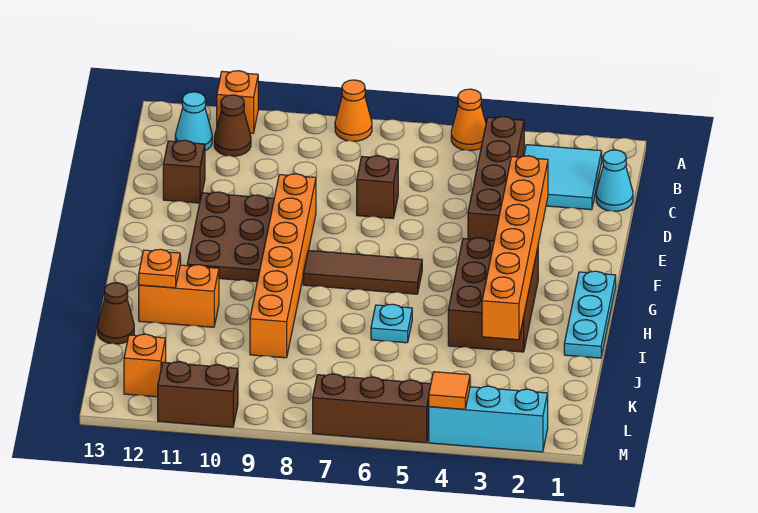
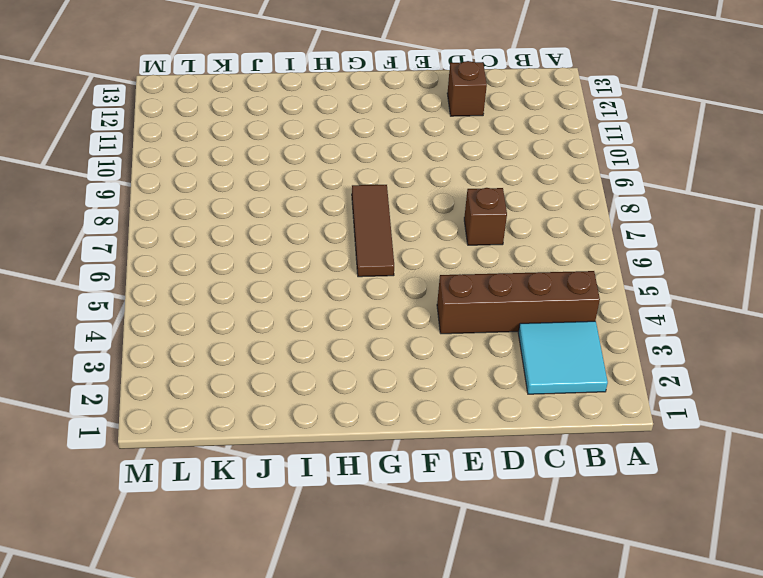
none -> orange cone A5 level 1
none -> orange cone A8 level 1
none -> orange brick A11 level 1

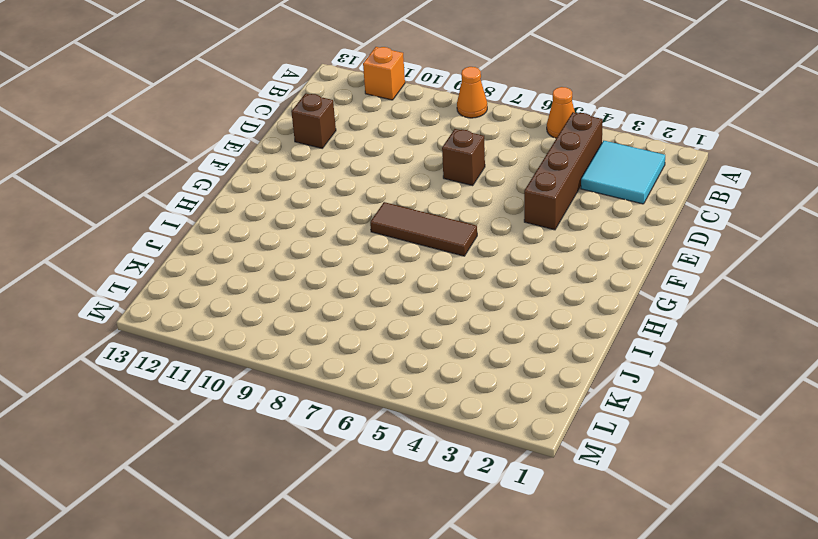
none -> brown cone B11 level 1
none -> cyan cone B12 level 1
none -> cyan cone C1 level 1

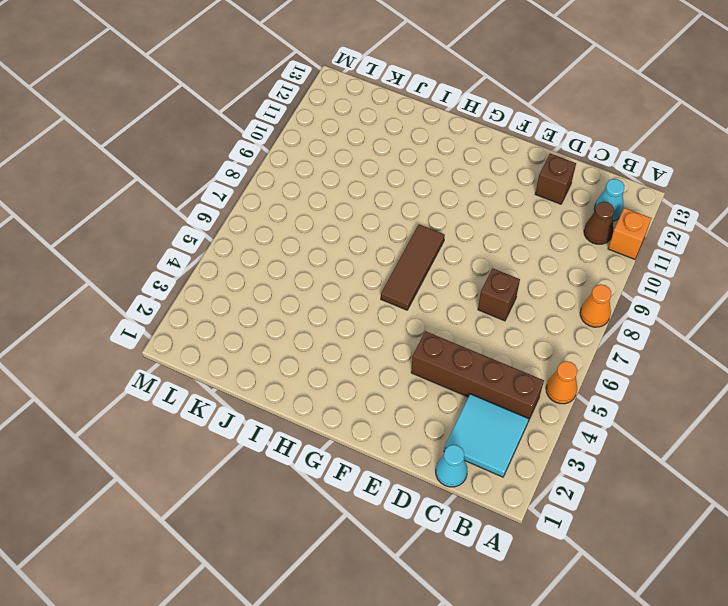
none -> orange brick E9:J9 level 1
none -> brown plate E10:G11 level 1
none -> cyan plate G1:I1 level 1

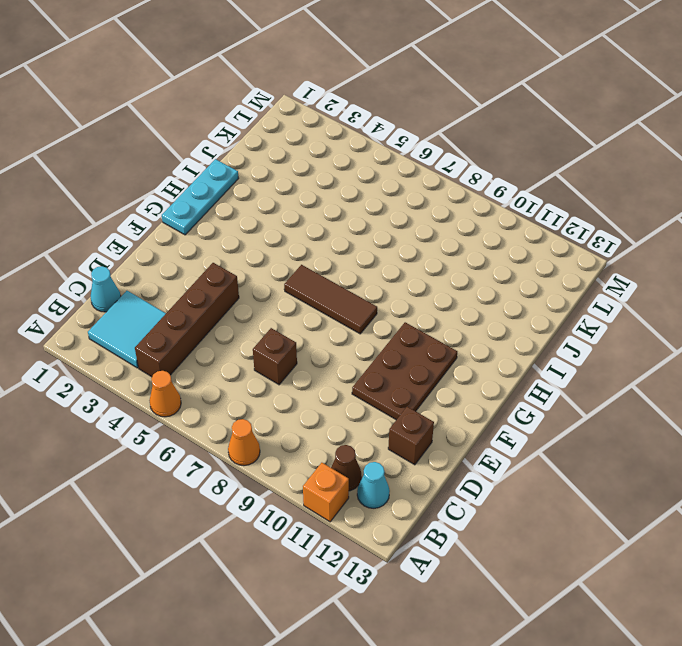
none -> orange brick E9:J9 level 1
none -> brown brick G3:I4 level 1
none -> cyan plate I6 level 1

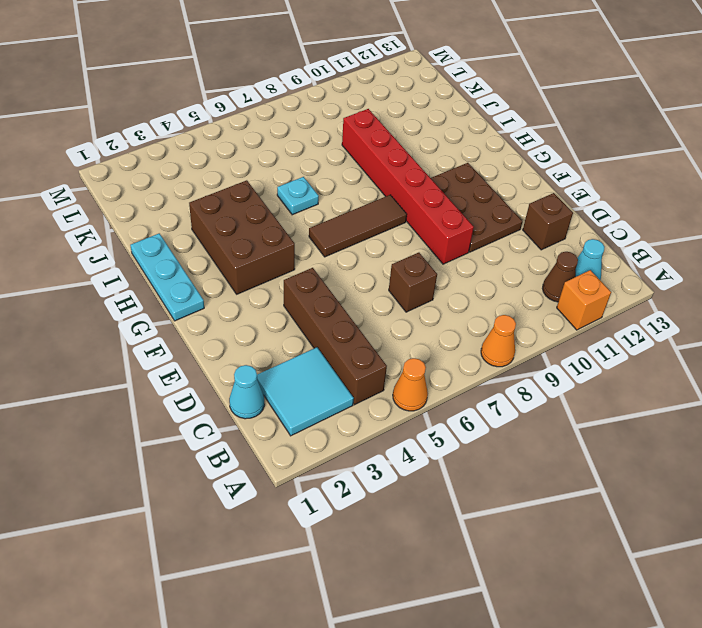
red brick E9:J9 level 1 -> orange brick E9:J9 level 1
none -> orange brick I11:I12 level 1
none -> brown cone J13 level 1
none -> orange brick L12 level 1

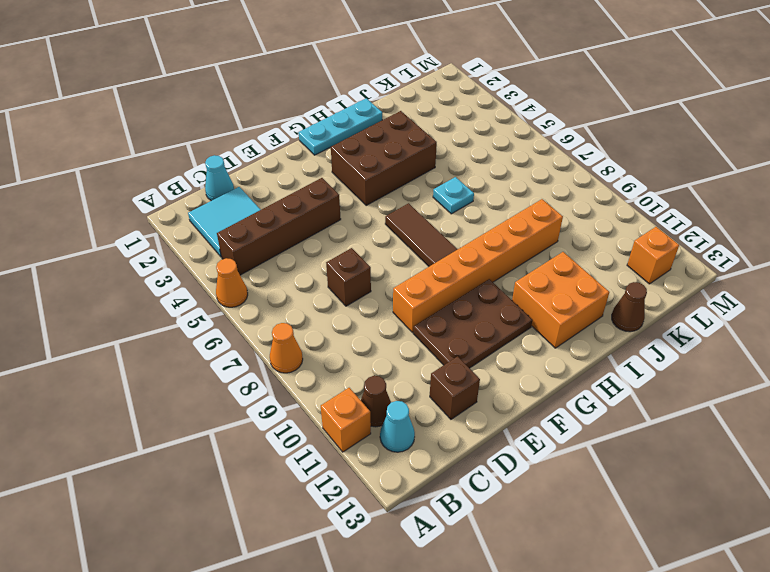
orange brick H11:I12 level 1 -> orange brick I11:I12 level 1
none -> cyan brick M2:M4 level 1
none -> brown brick M5:M7 level 1
none -> brown brick M10:M11 level 1

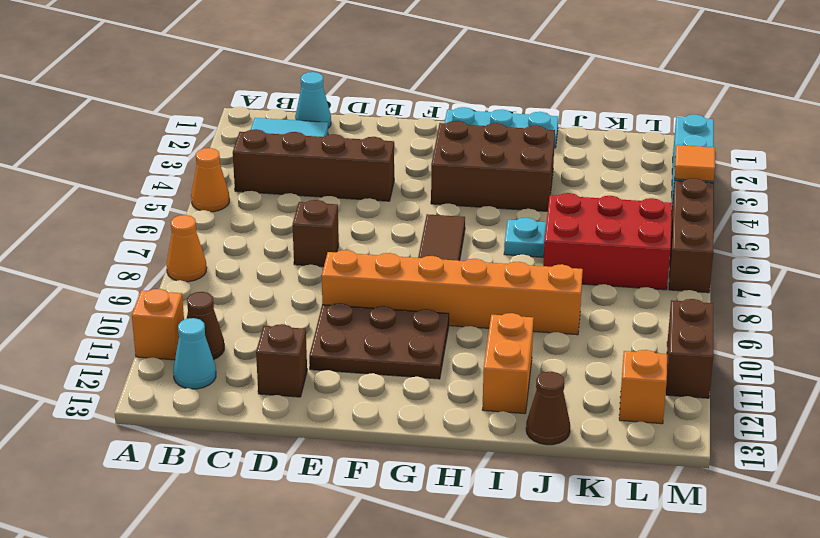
red brick J6:L7 level 1 -> none
none -> orange brick E3:J3 level 2
none -> orange plate I12 level 2

